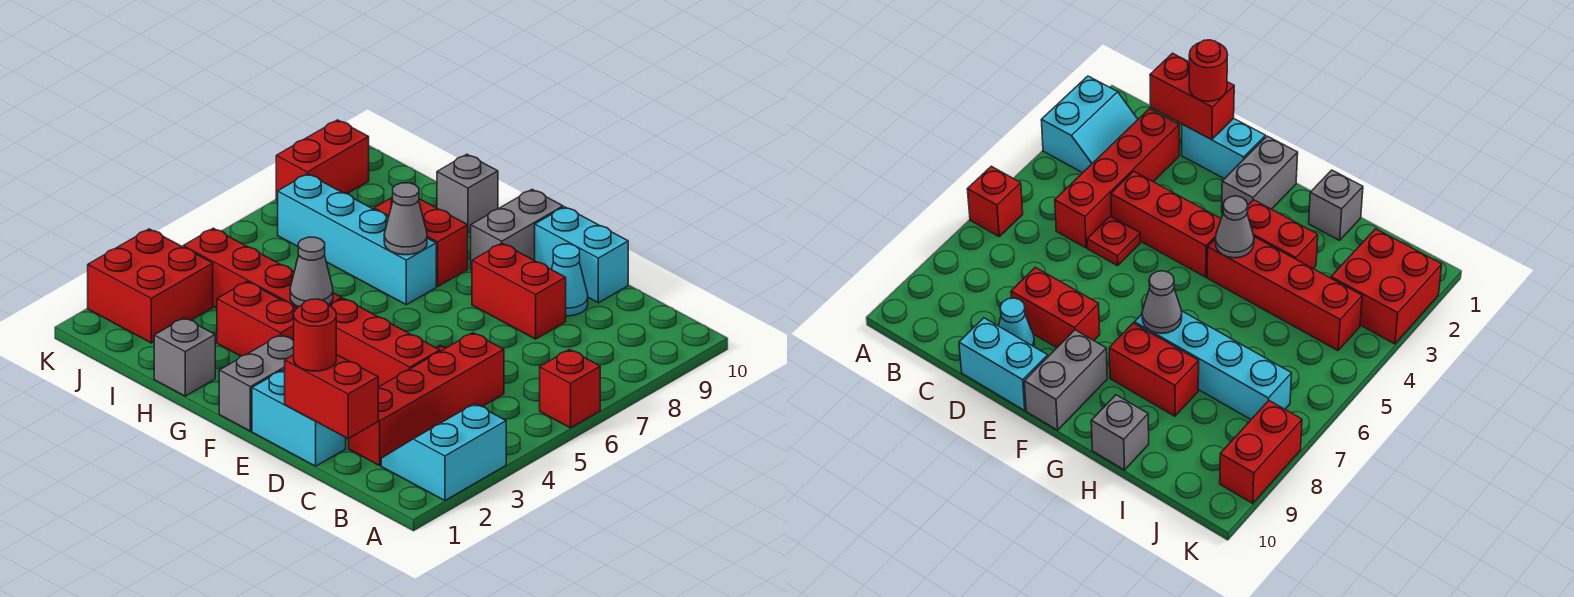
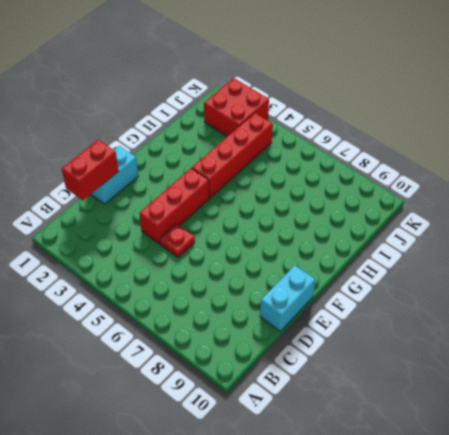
none -> cyan slope A2:B3 level 1 top A
none -> red brick A6 level 1
none -> red brick C2:C5 level 1

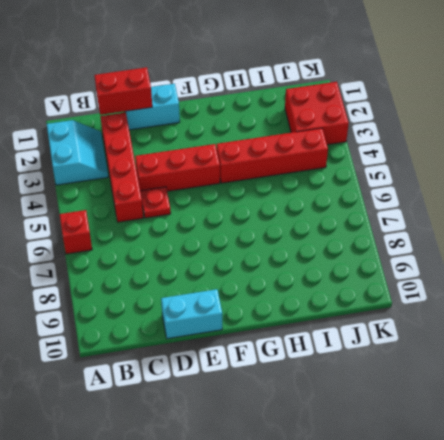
none -> red brick D8:E8 level 1
none -> cyan cone D9 level 1
none -> grey brick F1:F2 level 1

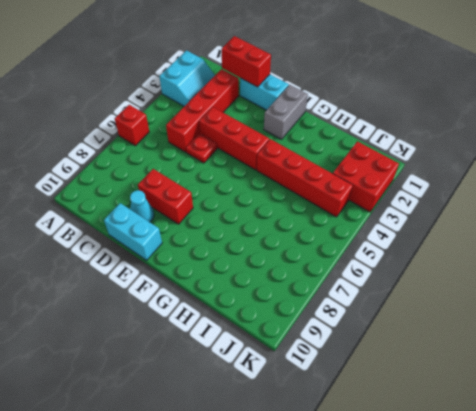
none -> grey brick F9:F10 level 1
none -> red brick G3:H3 level 1
none -> cyan brick G7:J7 level 1

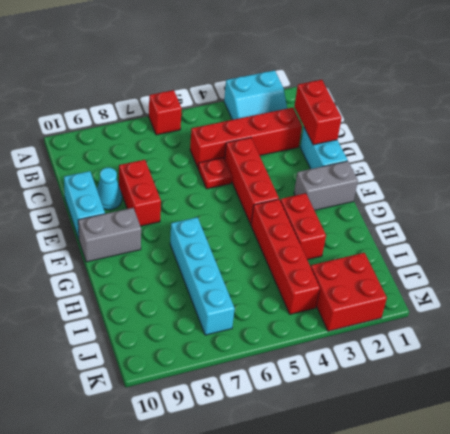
none -> red brick G8:H8 level 1
none -> grey brick H1 level 1
none -> grey brick H10 level 1

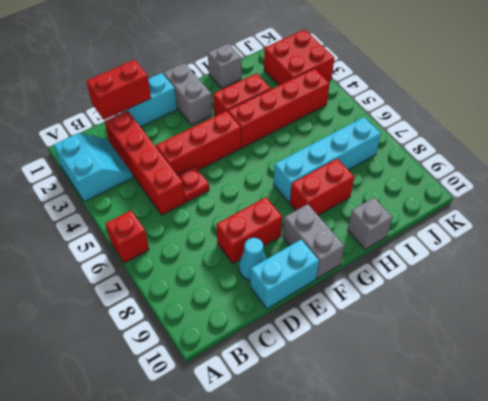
none -> red brick K8:K9 level 1
none -> grey cone G4 level 2
none -> grey cone G7 level 2

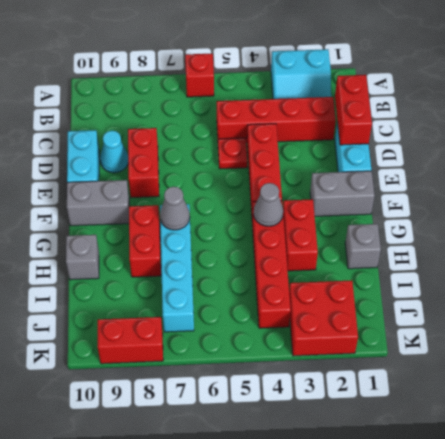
none -> red round brick D1 level 3

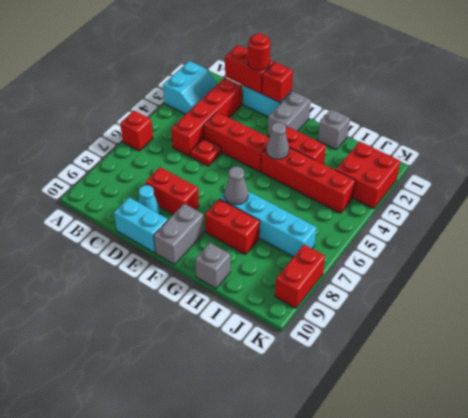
red brick E1 level 2 -> none

